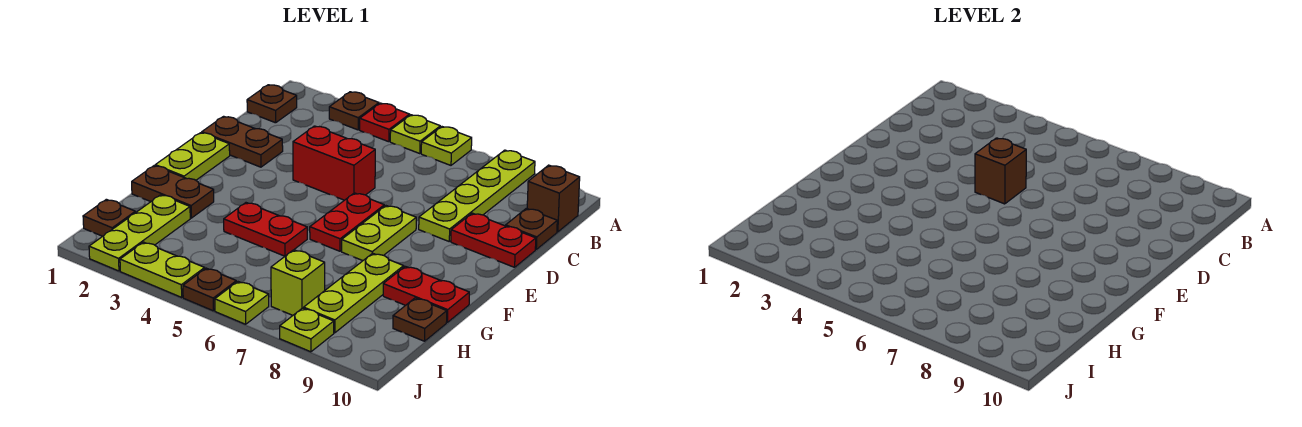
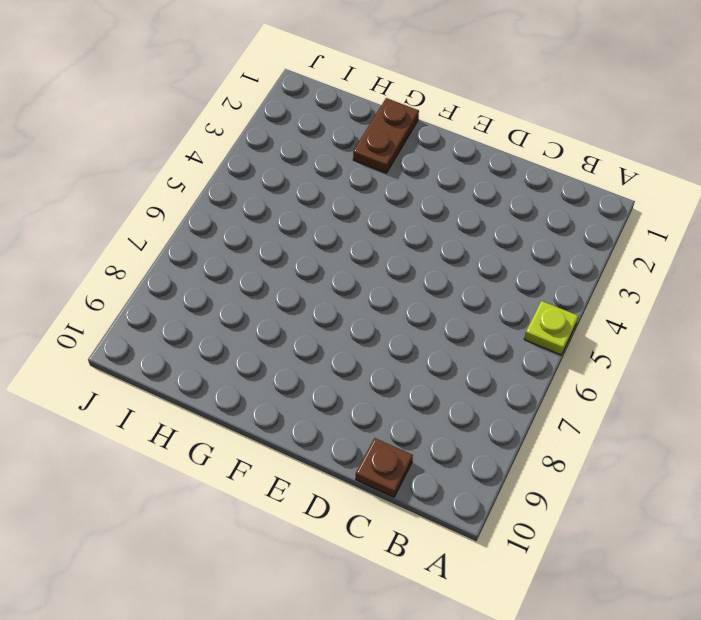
none -> brown plate A3 level 1
none -> red plate A4 level 1
none -> lime plate A6 level 1

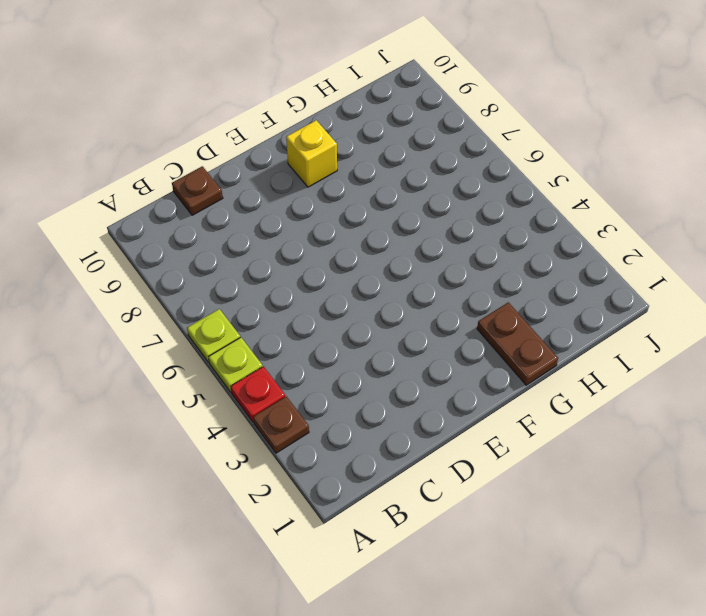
yellow brick F9 level 1 -> none
none -> lime plate A8:D8 level 1
none -> brown plate B1 level 1
none -> brown brick B10 level 1

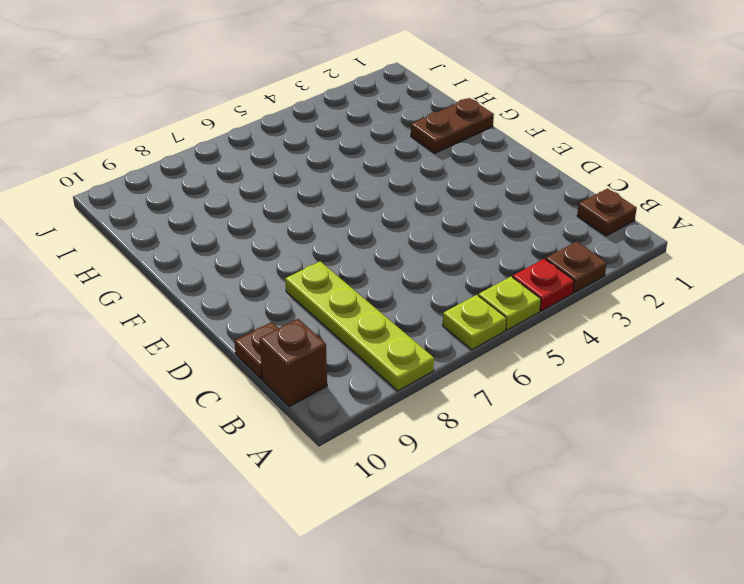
none -> brown plate D1:D2 level 1
none -> red brick D4:D5 level 1
none -> red plate D9:D10 level 1

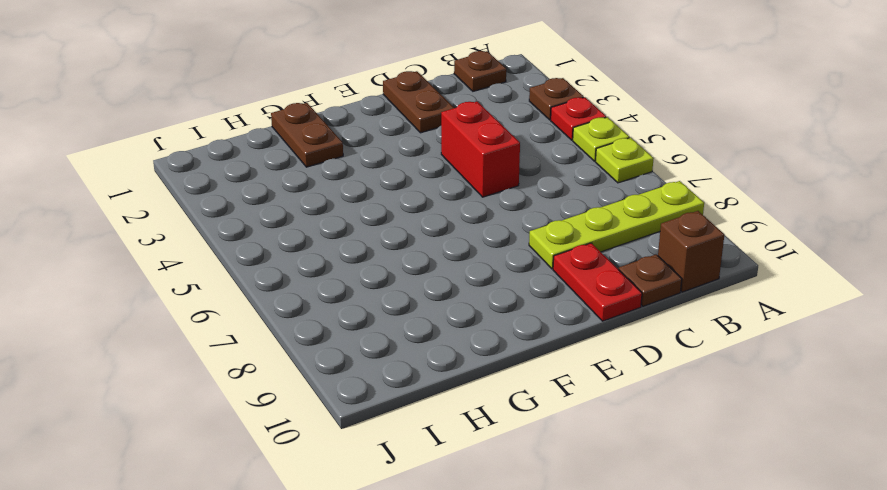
none -> lime plate E1:F1 level 1
none -> red plate E6:F6 level 1
none -> lime plate E7:F7 level 1

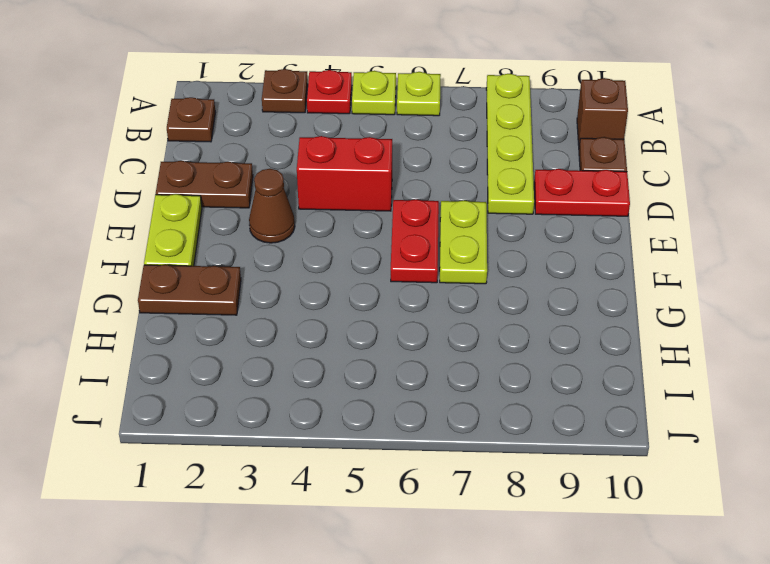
brown cone E3 level 1 -> none
none -> red plate G4:G5 level 1
none -> lime plate G8:I8 level 1
none -> red plate G9:G10 level 1

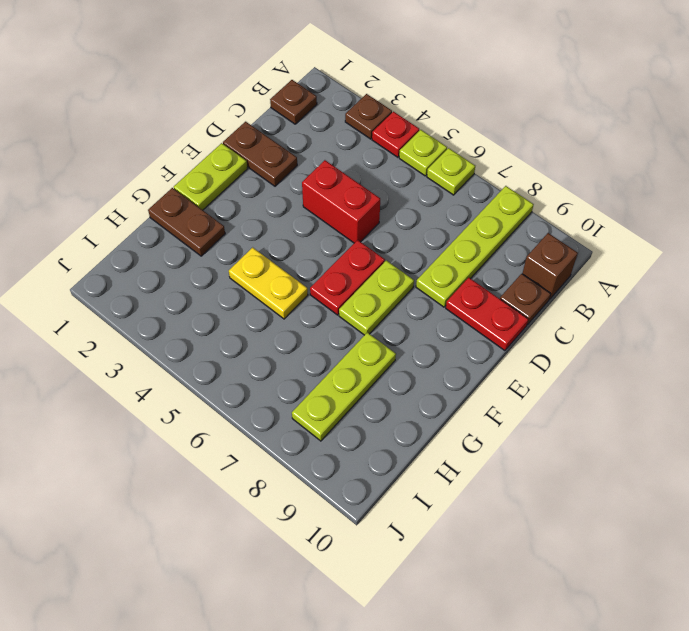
yellow plate G4:G5 level 1 -> red plate G4:G5 level 1
none -> red plate G9:G10 level 1
none -> lime plate H2:J2 level 1
none -> brown plate H10 level 1

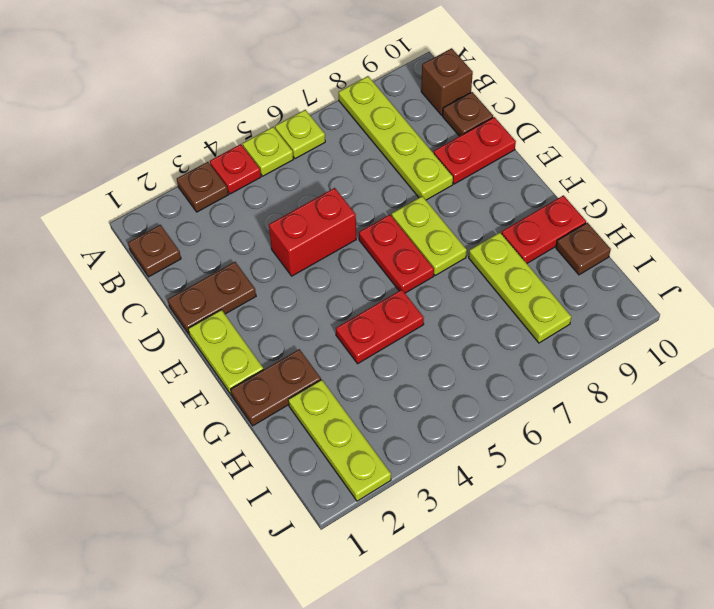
none -> brown plate I1 level 1
none -> lime brick I7 level 1
none -> lime plate J3:J4 level 1

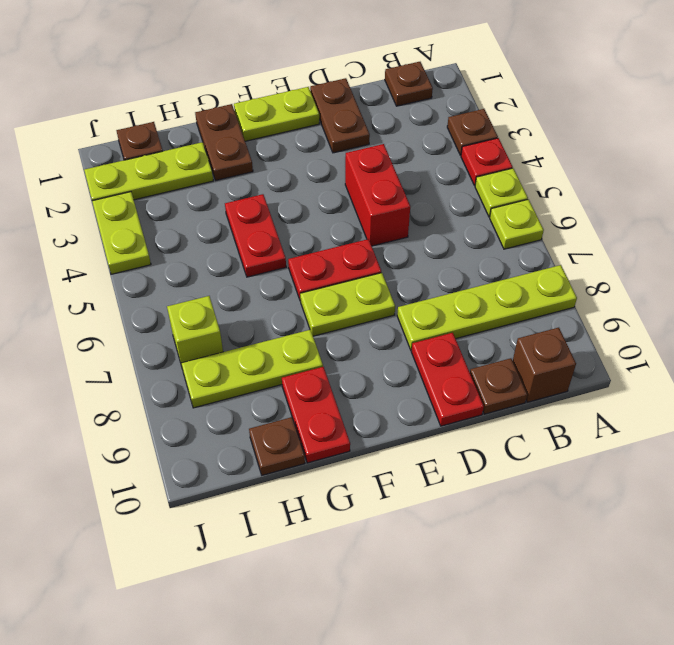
none -> brown plate J5 level 1
none -> lime plate J6 level 1
none -> lime plate J8 level 1

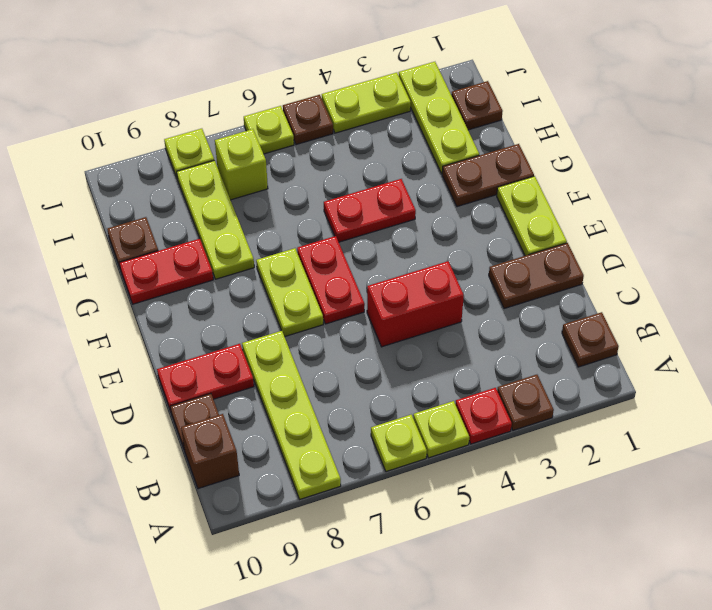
none -> brown brick D5 level 2

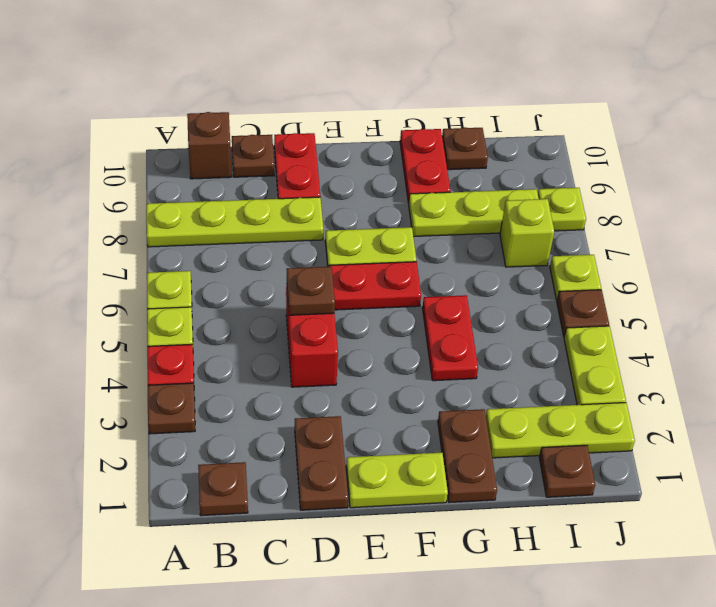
brown plate D5 level 2 -> brown brick D5 level 2

